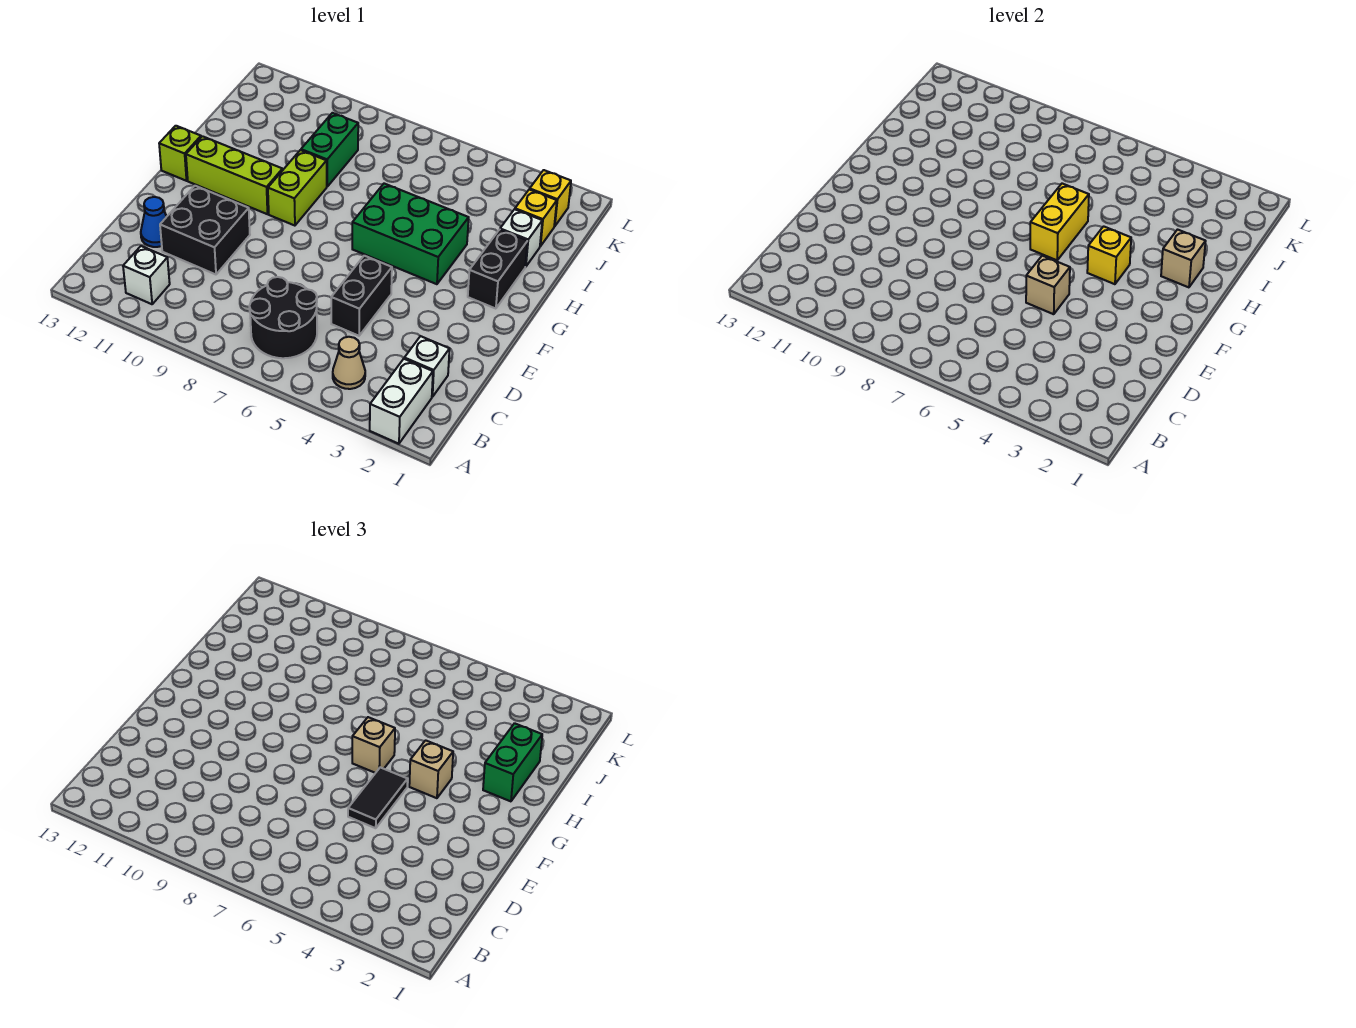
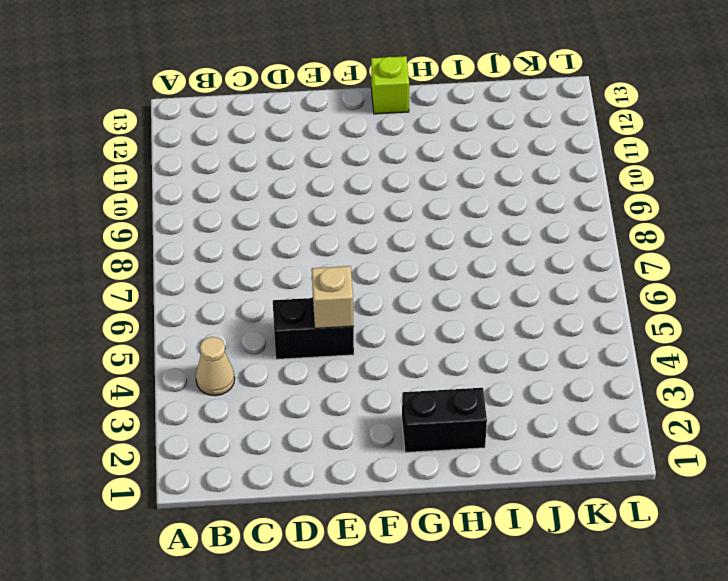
none -> white brick A2:B2 level 1
none -> black round brick B6:C7 level 1
none -> white brick B11 level 1

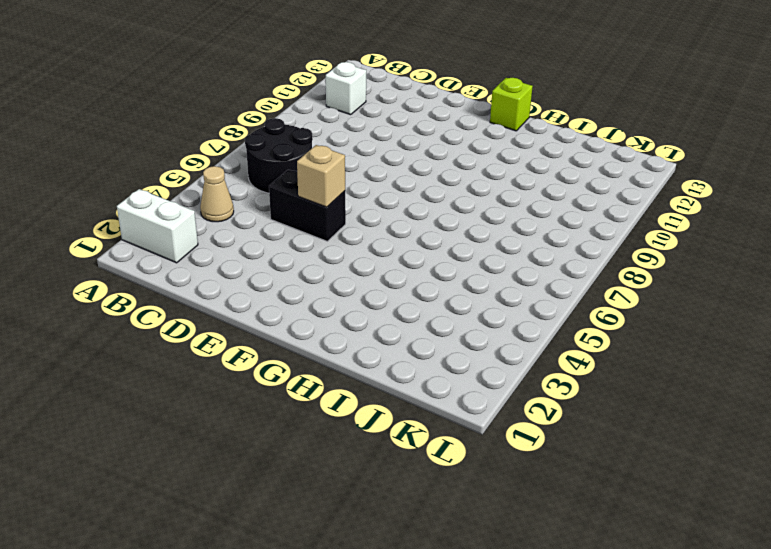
none -> white brick C2 level 1
none -> black brick D10:E11 level 1
none -> blue cone D12 level 1

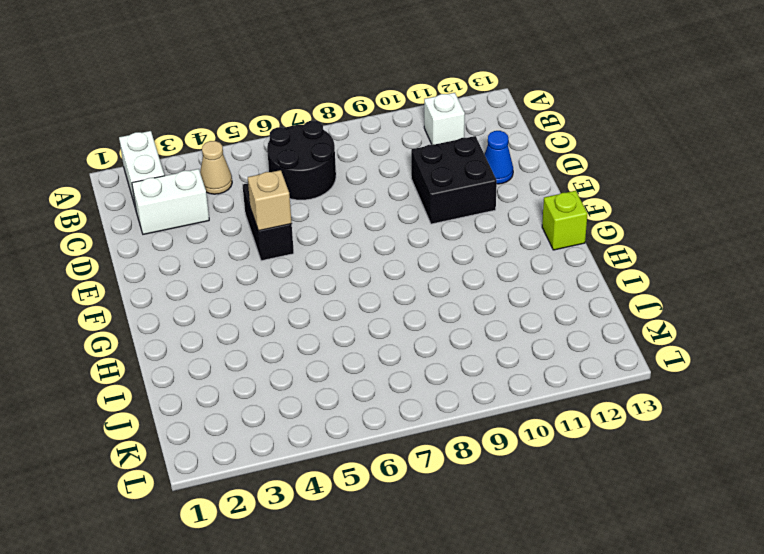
white brick C2:C3 level 1 -> white brick C2 level 1
none -> black brick G2:H2 level 1
none -> green brick G4:H6 level 1
none -> lime brick G9:H9 level 1

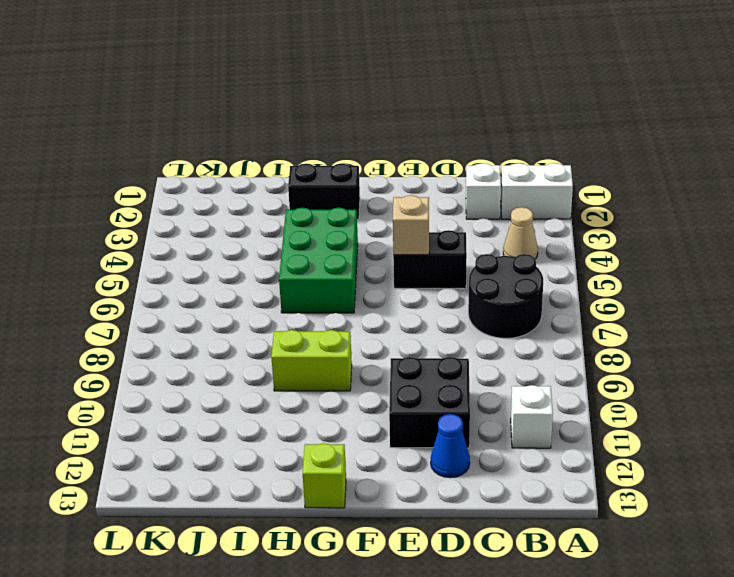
none -> lime brick G10:G12 level 1
none -> white brick I2 level 1
none -> green brick I9:J9 level 1

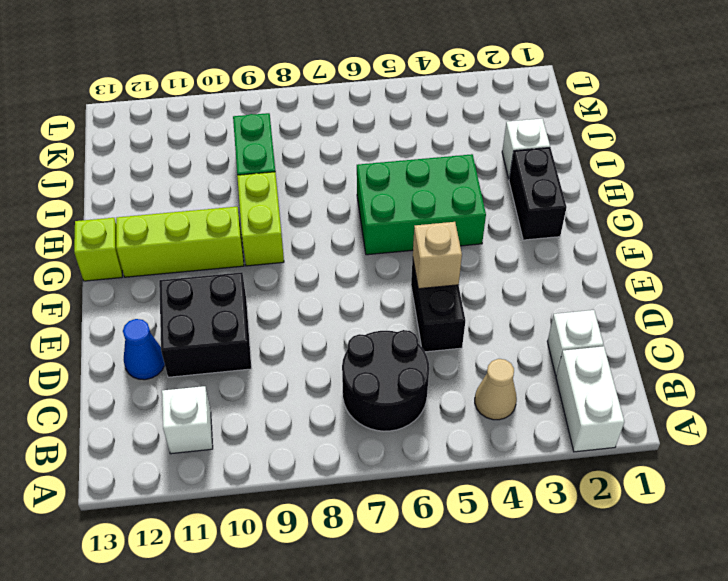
none -> yellow brick J2 level 1
none -> yellow brick K2 level 1
none -> yellow brick G4 level 2

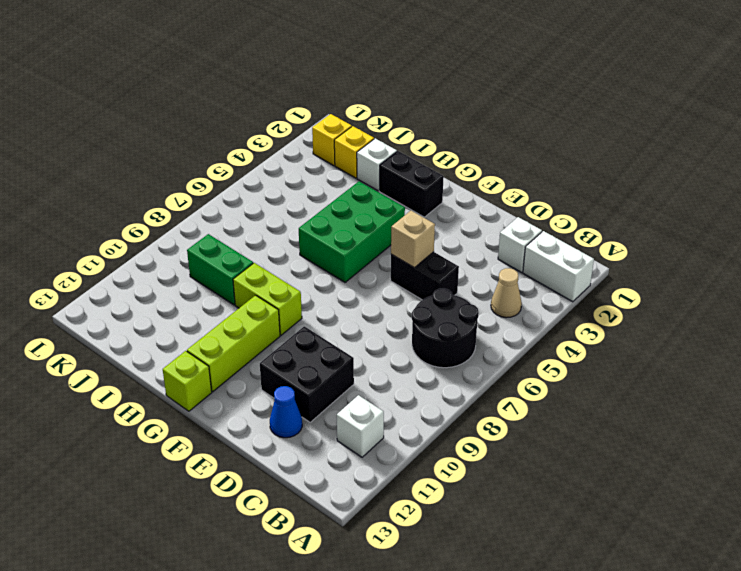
none -> yellow brick G4 level 2
none -> yellow brick G6:H6 level 2
none -> tan brick H2 level 2

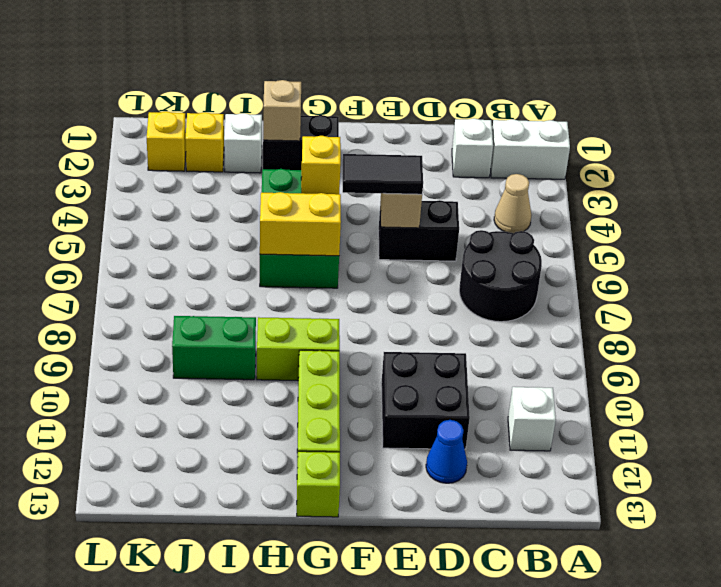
none -> tan brick G4 level 3
none -> tan brick G6 level 3
none -> green brick H2:I2 level 3

